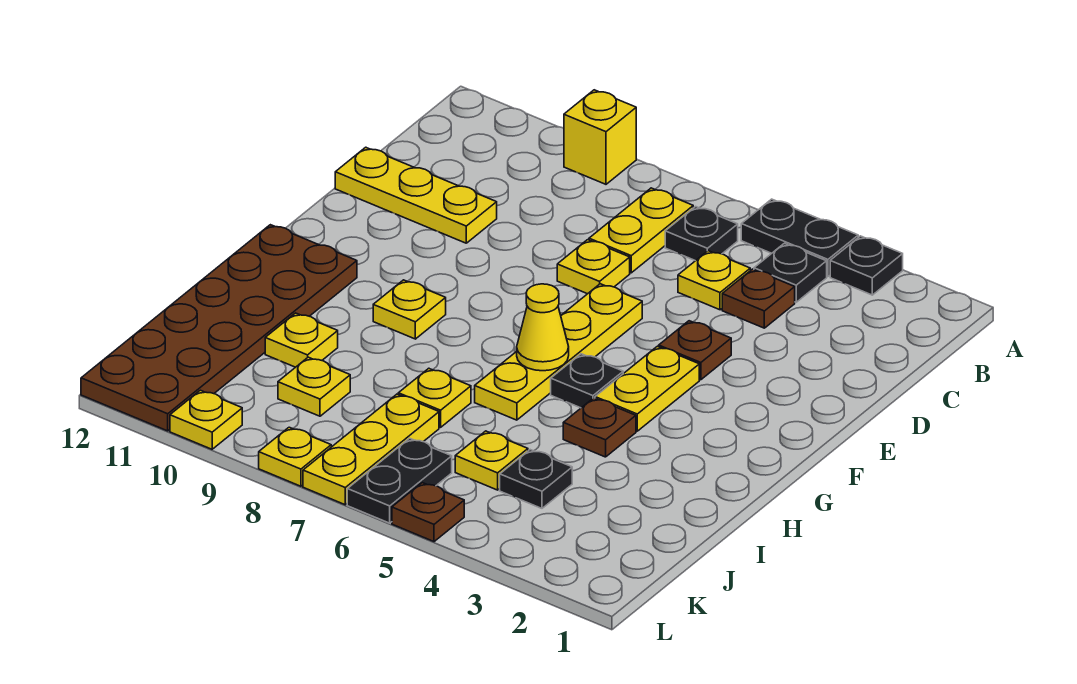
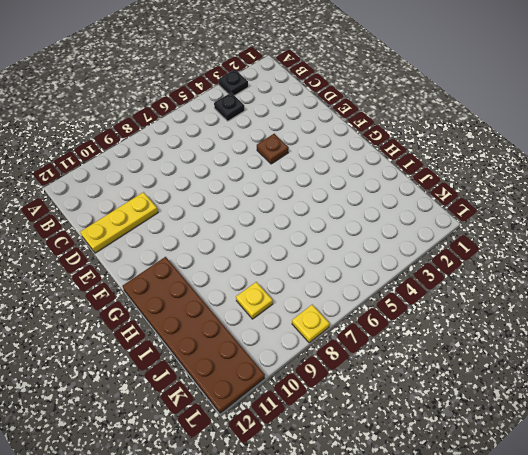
none -> black plate A4:A5 level 1
none -> yellow brick A9 level 1
none -> black plate B6 level 1

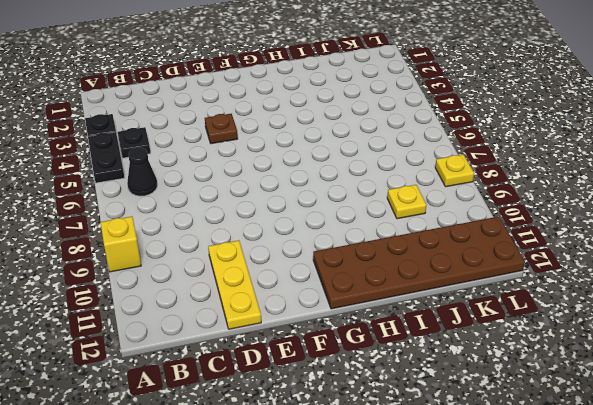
black cone B6 level 1 -> black plate B6 level 1
none -> yellow plate B7:C7 level 1
none -> brown plate C4 level 1
none -> yellow plate C5 level 1

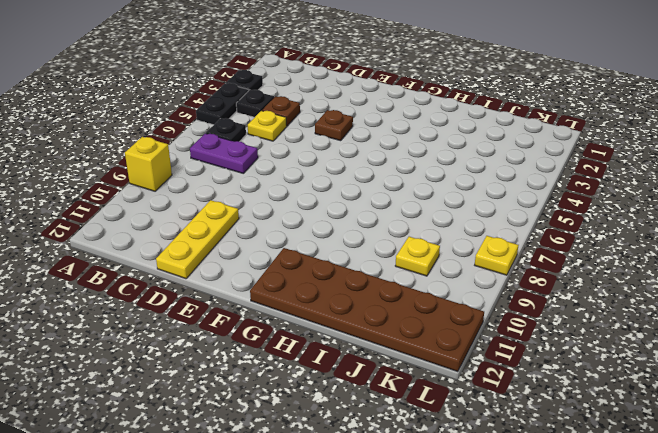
purple plate B7:C7 level 1 -> yellow plate B7:C7 level 1
none -> yellow plate D7 level 1
none -> yellow plate E6:H6 level 1
none -> yellow plate F4:G4 level 1

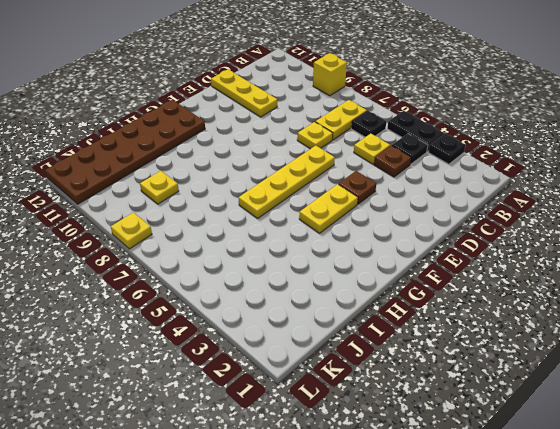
none -> black plate G5 level 1
none -> yellow plate G9 level 1
none -> brown plate H4 level 1

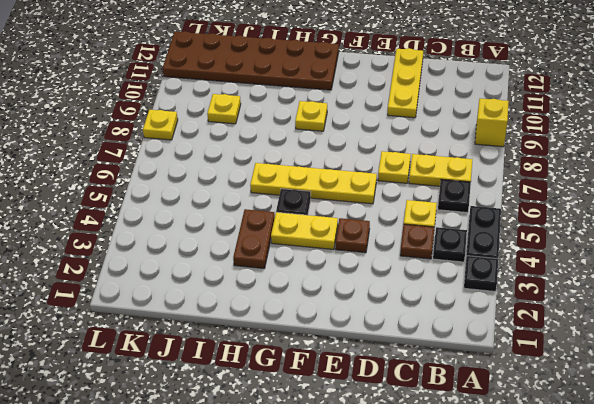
brown plate H3:H4 level 1 -> brown plate H4 level 1
none -> yellow plate I7 level 1
none -> yellow plate I10 level 1
none -> black plate J4 level 1

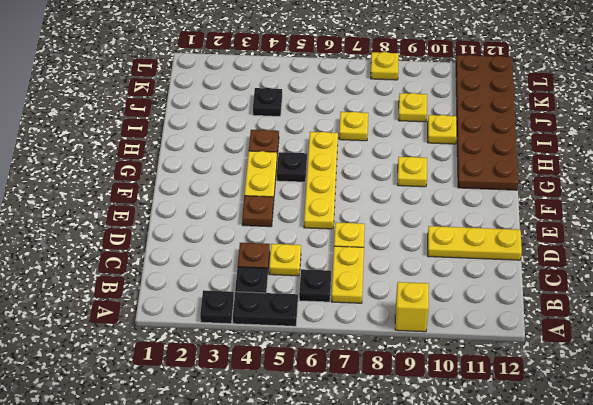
none -> yellow plate J5 level 1
none -> yellow plate J7:L7 level 1
none -> black plate K6:L6 level 1

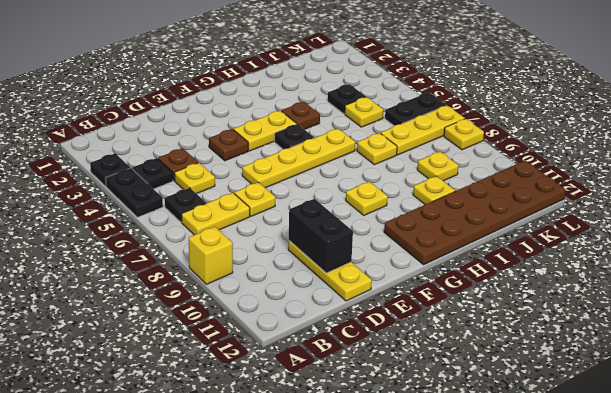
black brick D10:D11 level 2 -> none
none -> brown plate L5 level 1
none -> yellow plate L10 level 1
none -> yellow cone G6 level 2

